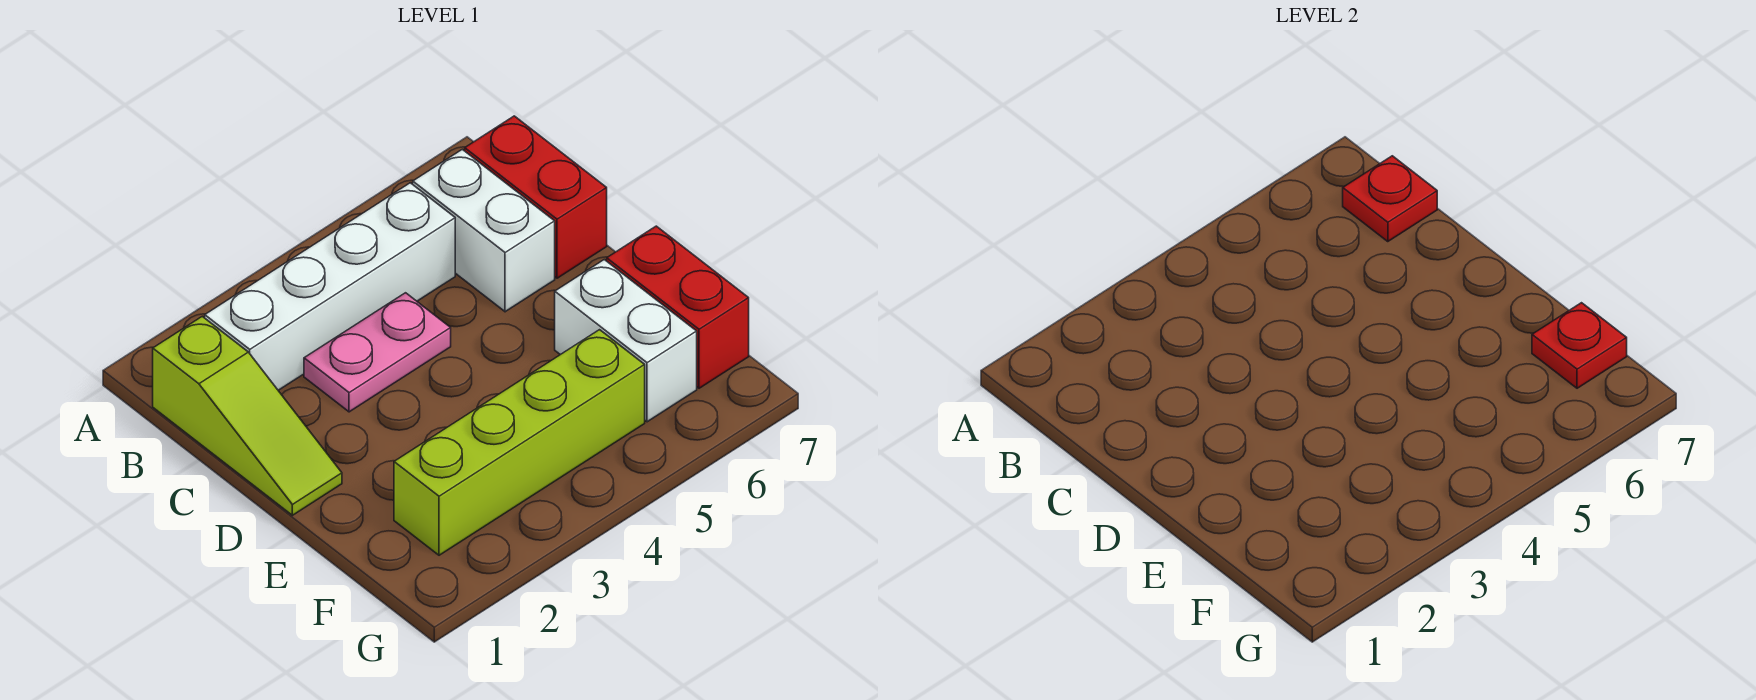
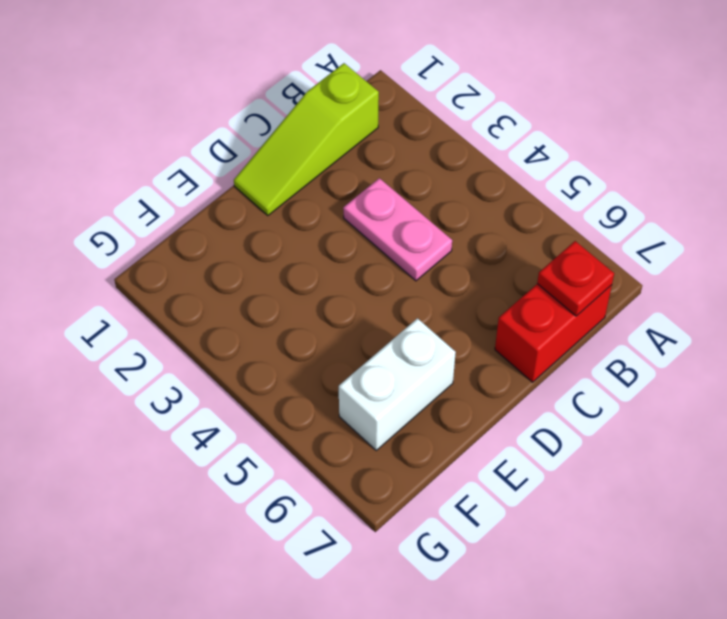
none -> white brick B2:B5 level 1
none -> white brick B6:C6 level 1

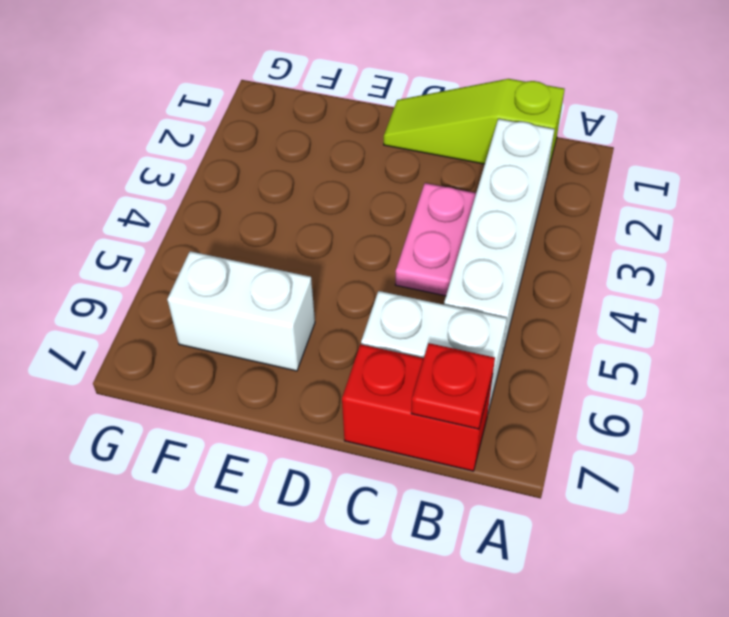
none -> red brick E7:F7 level 1
none -> lime brick F2:F5 level 1

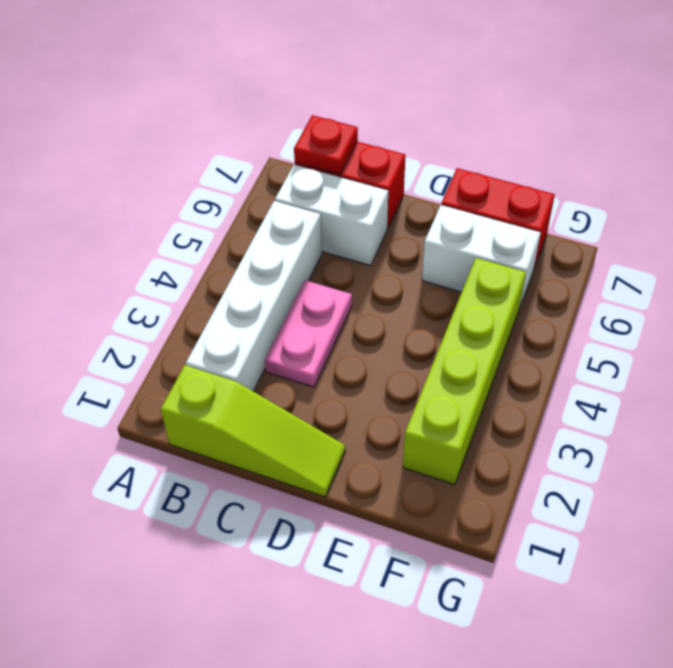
none -> red plate F7 level 2

